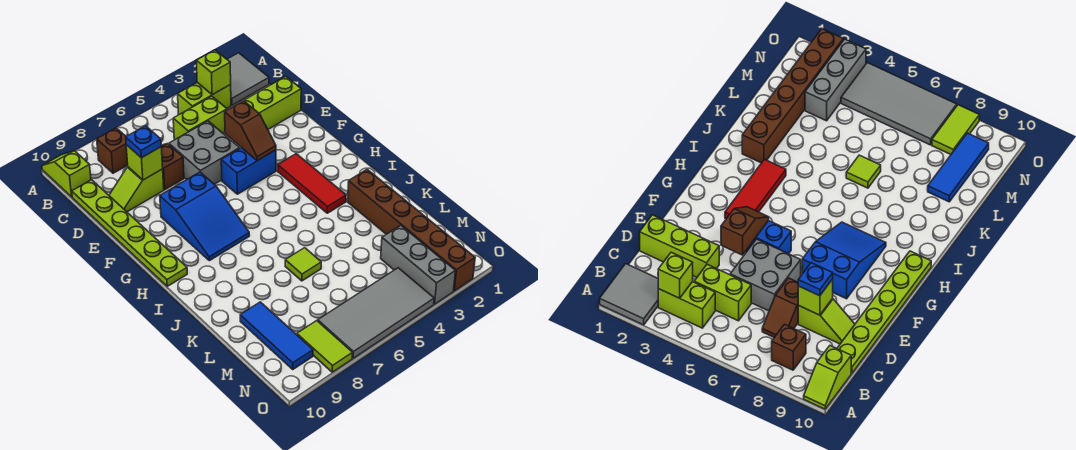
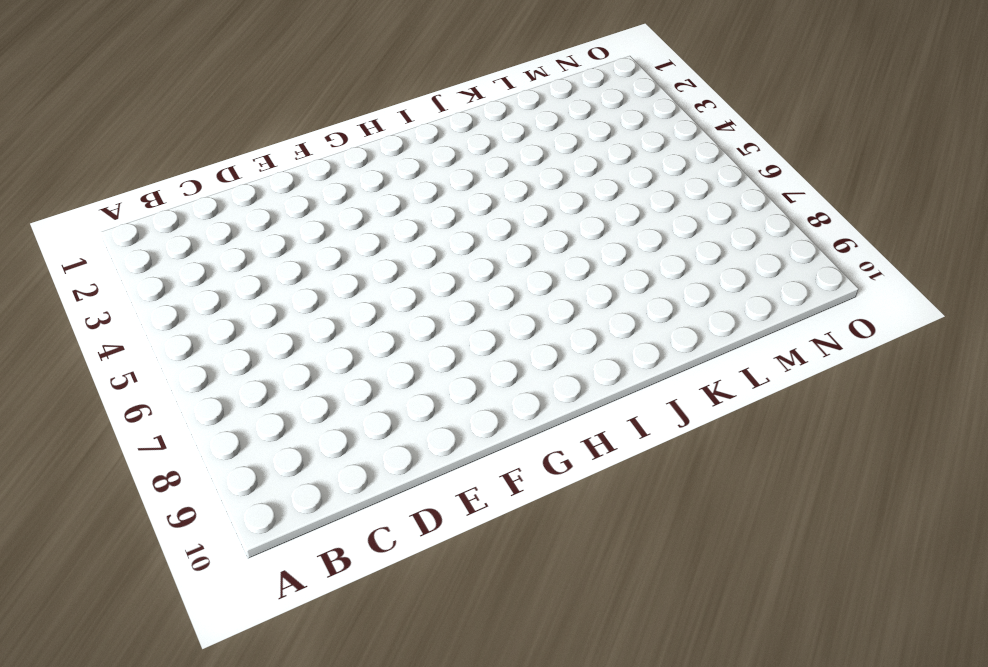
none -> grey tile A1:B2 level 1
none -> lime slope A10:B10 level 1 top B
none -> lime brick B3:B4 level 1

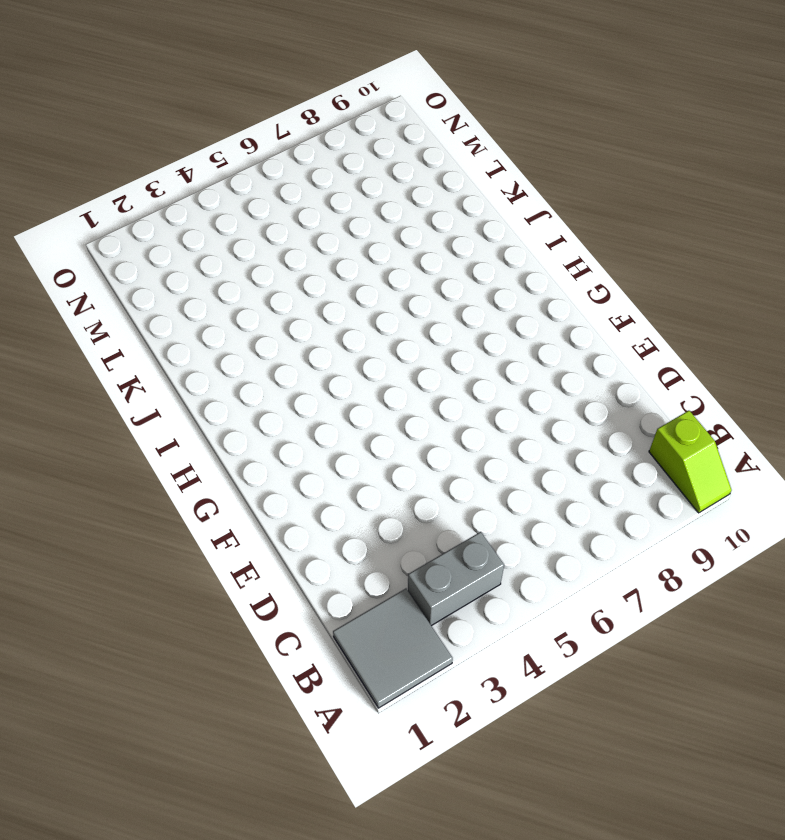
grey brick B3:B4 level 1 -> lime brick B3:B4 level 1
none -> brown brick B8 level 1
none -> lime brick C4:C5 level 1
none -> brown slope C7:D7 level 1 top D

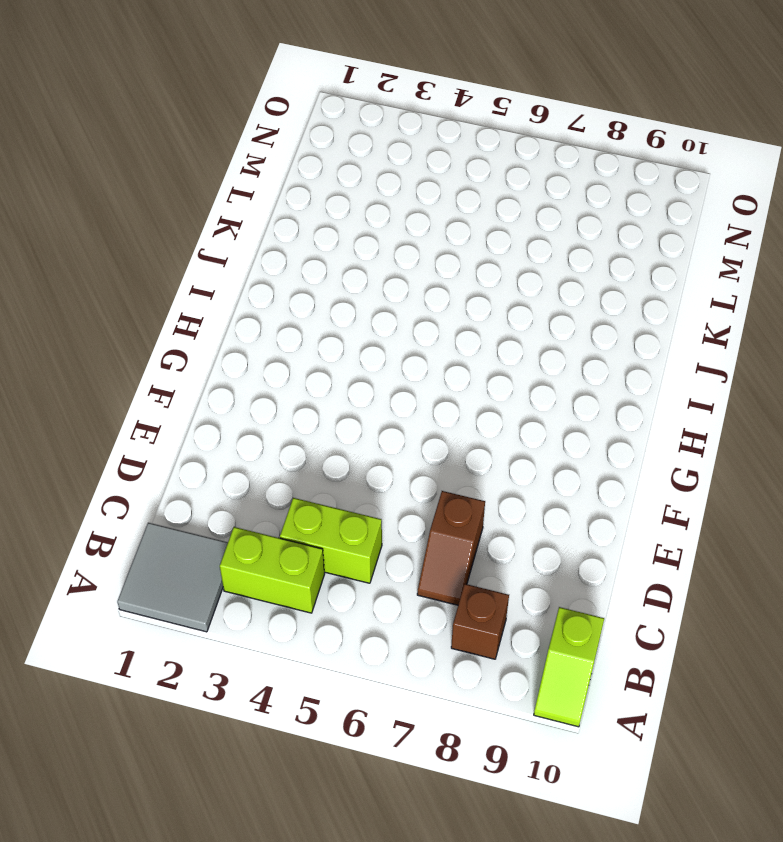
none -> lime plate C10:H10 level 1
none -> lime brick D1:D3 level 1
none -> grey brick D5:E6 level 1

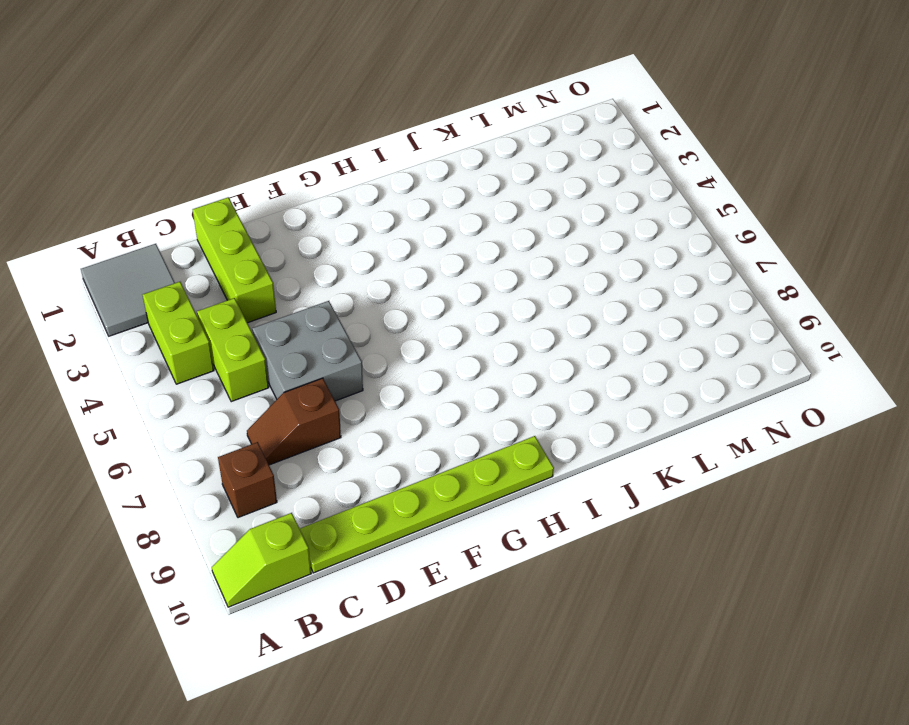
none -> lime slope D8:D9 level 1 top 8
none -> blue brick F4:F5 level 1
none -> blue slope F7:H8 level 1 top F

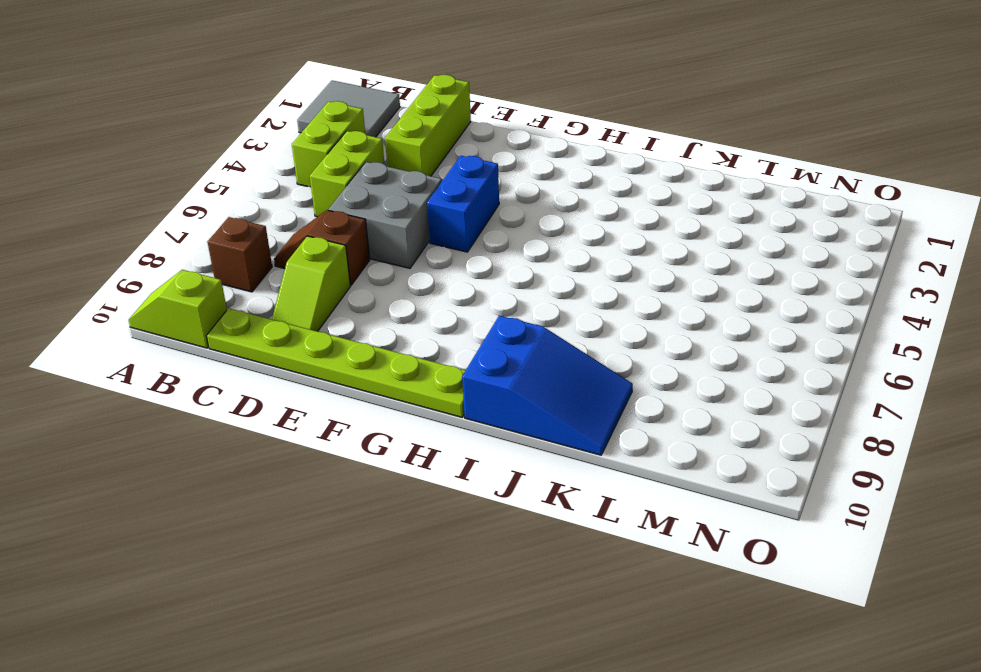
blue slope I9:K10 level 1 top I -> blue slope F7:H8 level 1 top F
none -> red tile G3:I3 level 1
none -> brown brick J2:O2 level 1
none -> lime tile K6 level 1

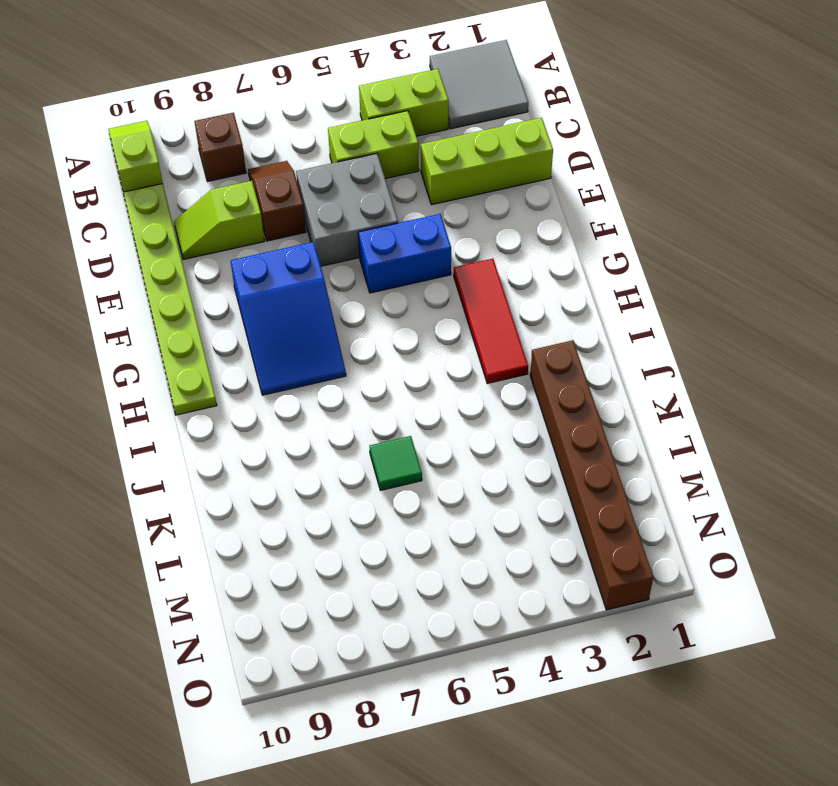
green tile K6 level 1 -> lime tile K6 level 1
none -> blue tile L9:N9 level 1
none -> grey brick M3:O3 level 1
none -> grey tile N4:O7 level 1

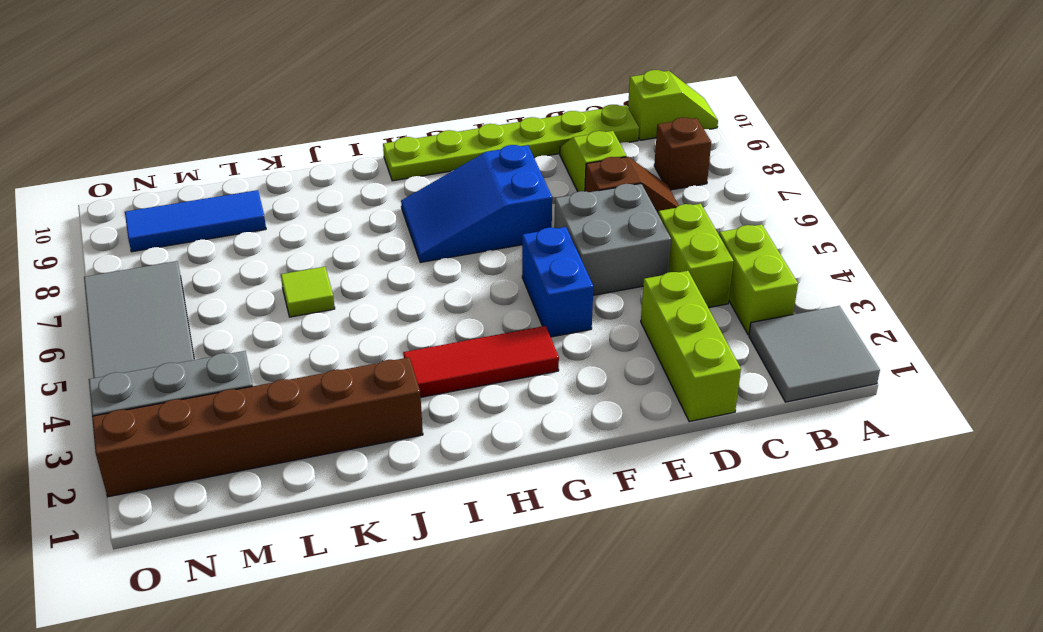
none -> lime tile N8:O8 level 1
none -> lime brick B3 level 2
none -> lime brick D8 level 2

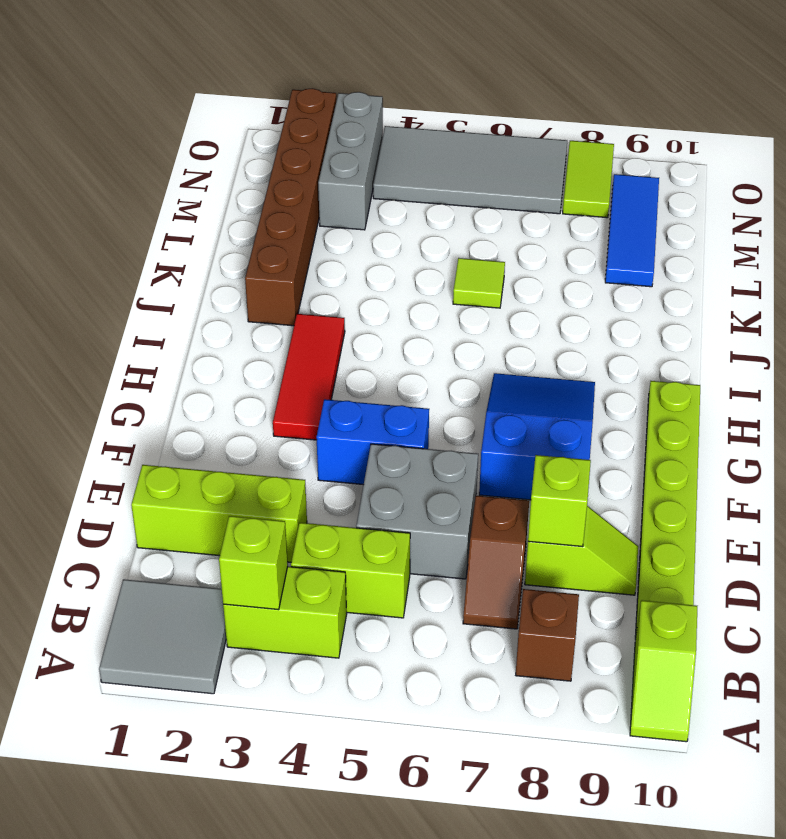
none -> brown slope E4:F4 level 2 top E
none -> blue plate D8 level 3

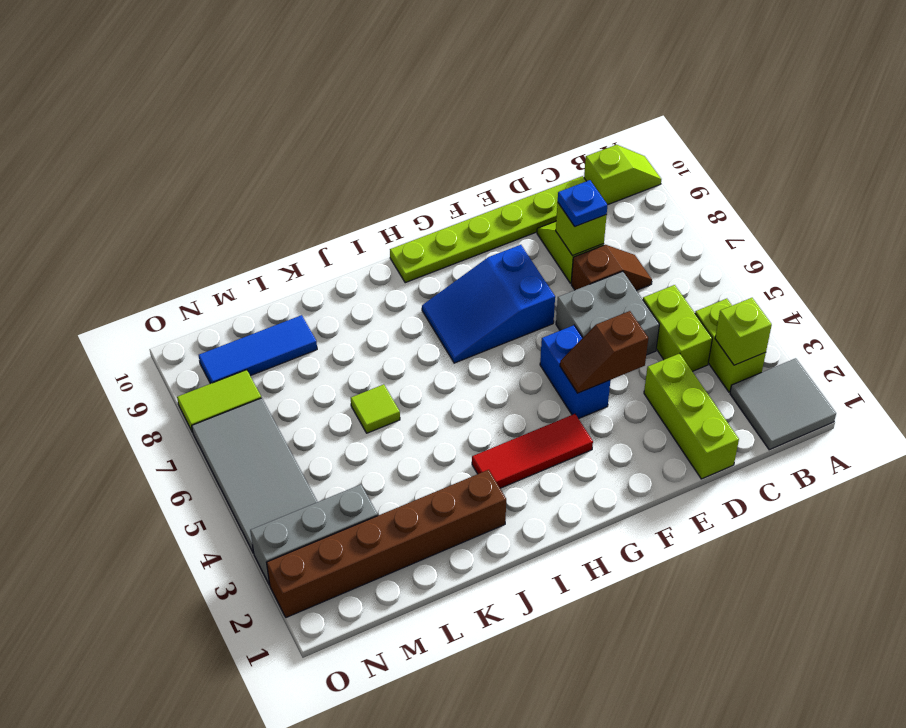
none -> brown brick B8 level 1

